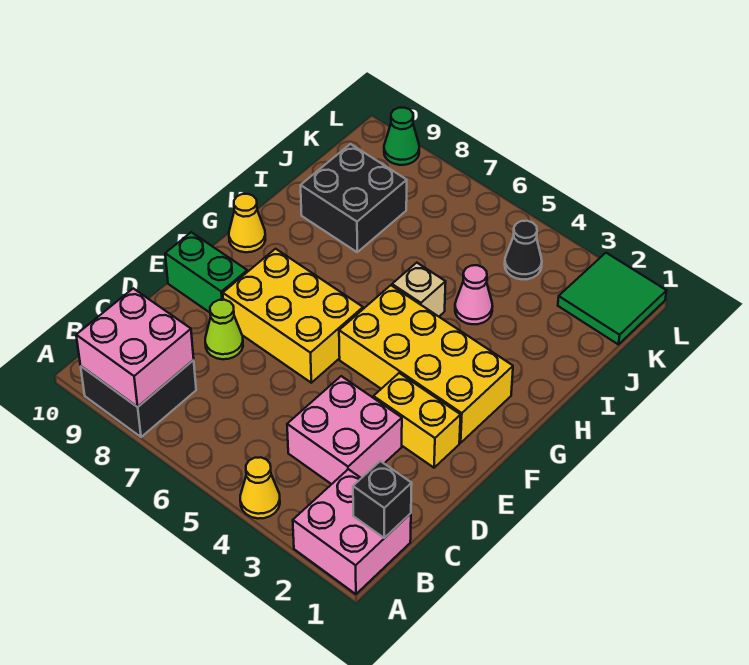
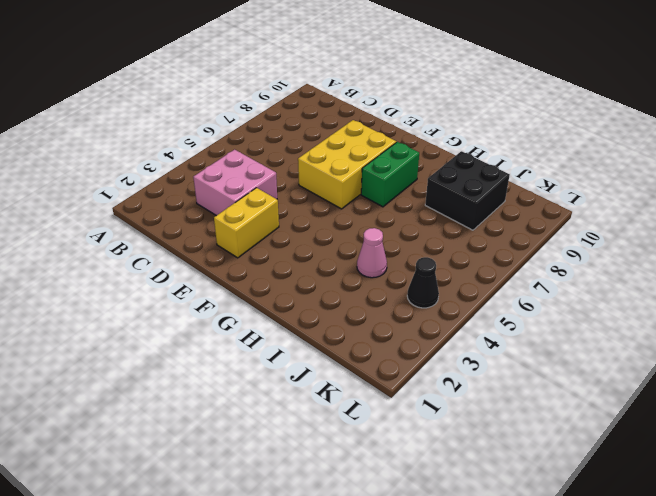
green brick G7:G8 level 1 -> green brick E9:E10 level 1
none -> pink brick A1:B2 level 1
none -> yellow cone A4 level 1
none -> black brick A8:B9 level 1

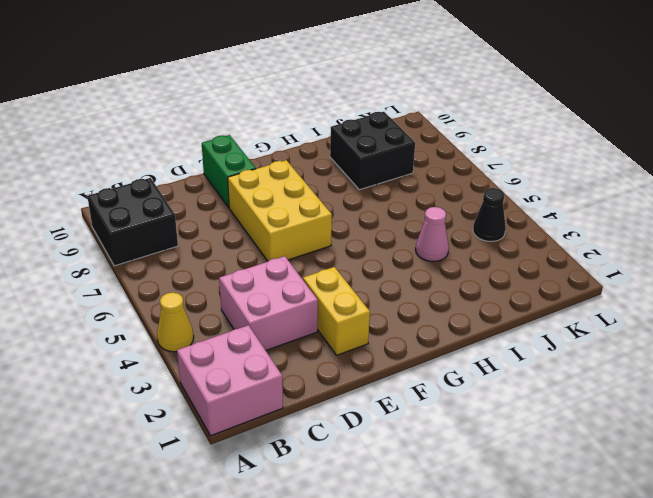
none -> lime cone D8 level 1
none -> yellow brick F2:G5 level 1
none -> yellow cone G10 level 1

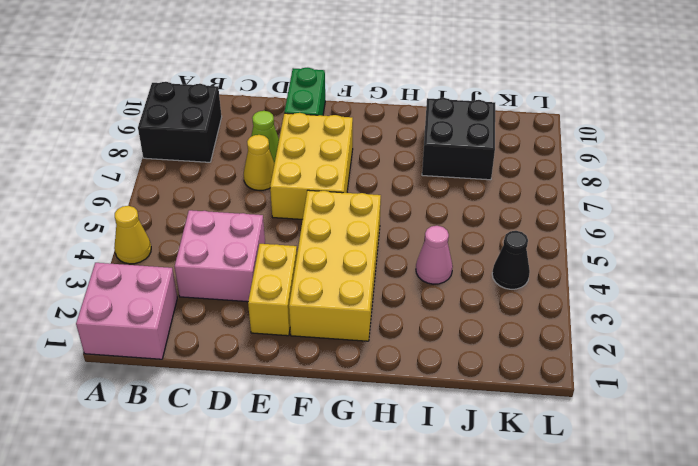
yellow cone D7 level 1 -> yellow cone G10 level 1
none -> tan brick H5 level 1
none -> green tile K1:L2 level 1
none -> green cone L9 level 1

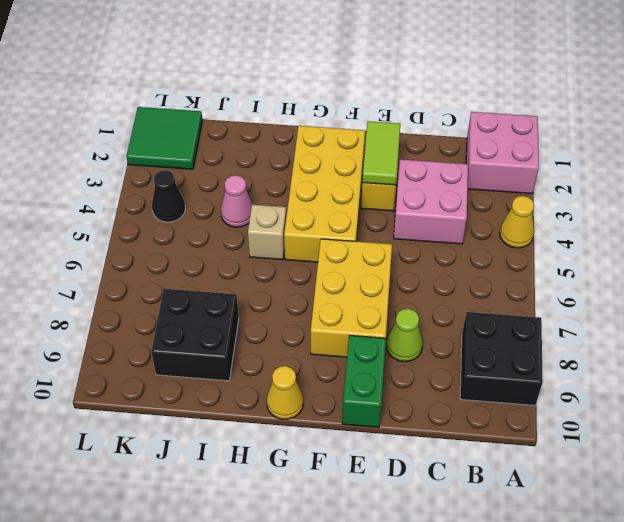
lime tile E2:E3 level 2 -> none
none -> green cone L9 level 1
none -> pink brick A8:B9 level 2
none -> black brick B1 level 2

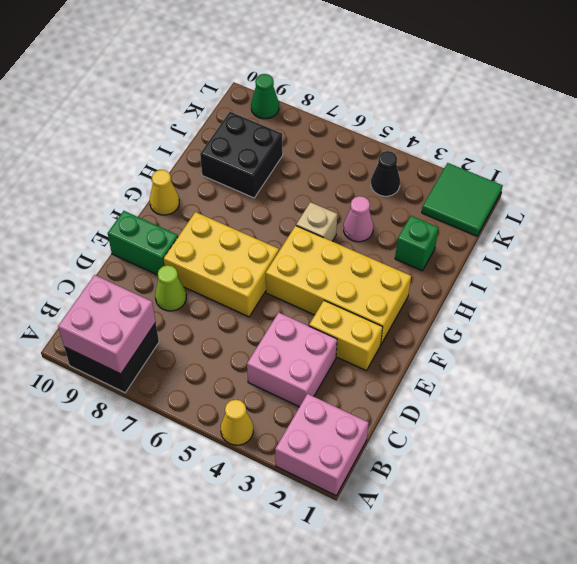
green brick I2 level 1 -> none
none -> black brick B1 level 2

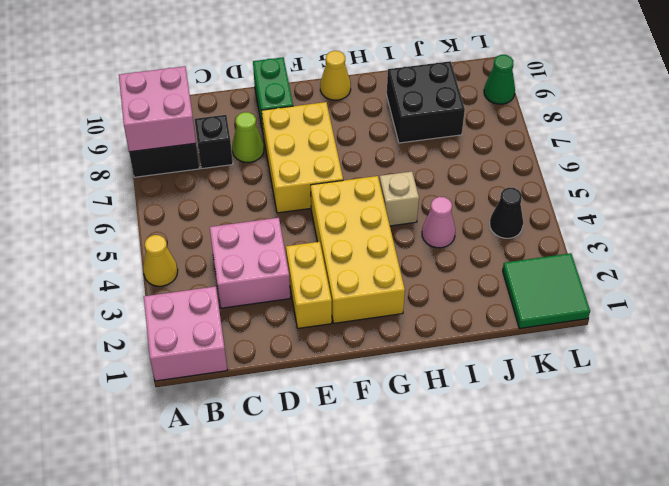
black brick C8 level 1 -> black brick B1 level 2

